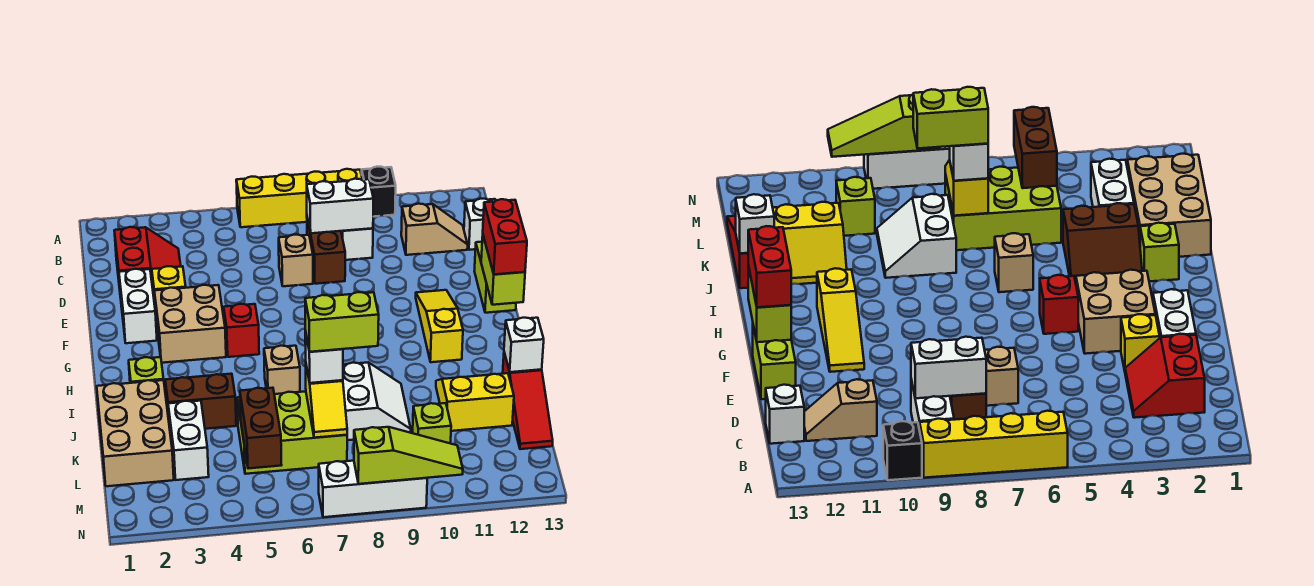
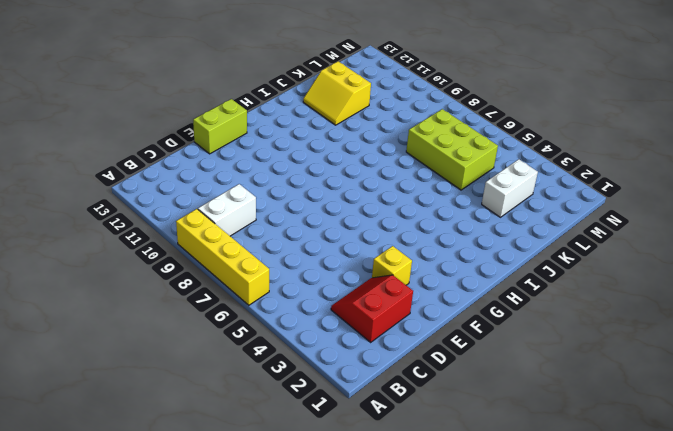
none -> black brick A10 level 1
none -> brown brick C8:D8 level 1
none -> tan slope C11:C12 level 1 top 11
none -> white brick C13 level 1

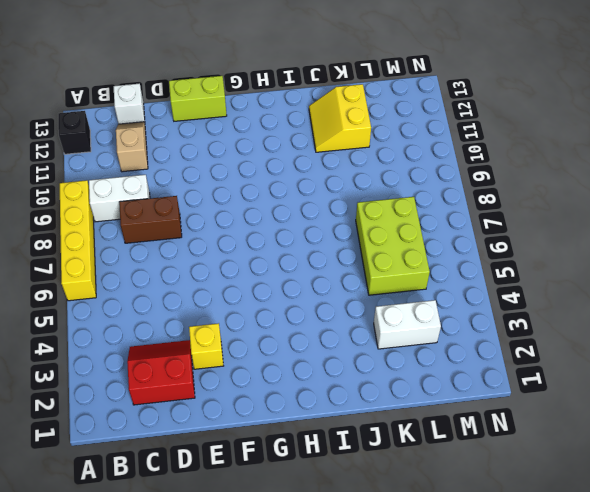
black brick A12 level 1 -> black brick A10 level 1
none -> tan brick D7 level 1
none -> white brick E2:F2 level 1
none -> tan brick F3:G4 level 1
none -> yellow slope F11:H11 level 1 top H

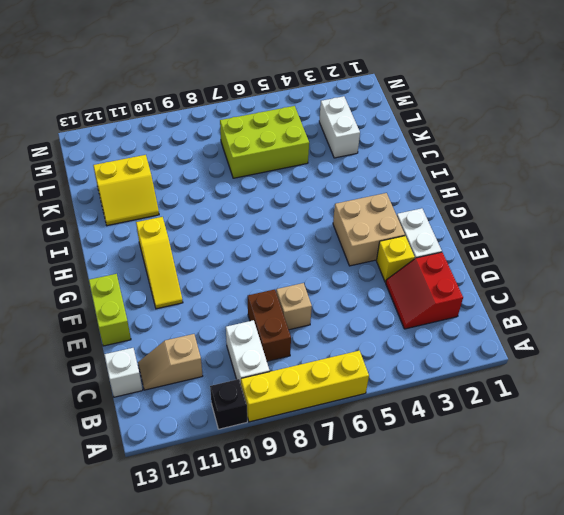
none -> red brick G5 level 1
none -> lime brick I2 level 1
none -> brown slope I3:J4 level 1 top J
none -> tan brick I6 level 1

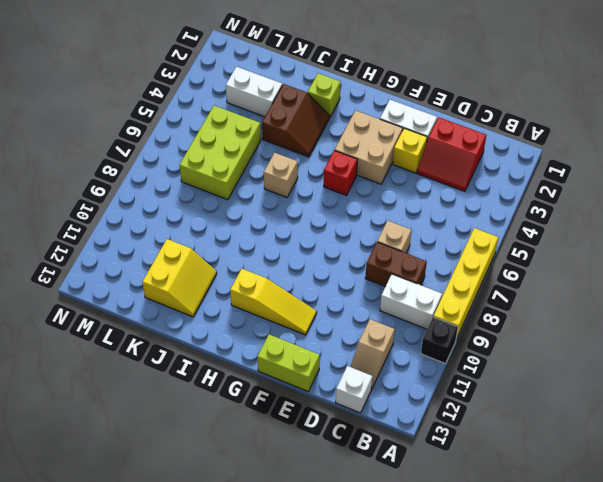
none -> tan brick J1:L2 level 1
none -> white slope J8:K9 level 1 top 8
none -> red slope J13:L13 level 1 top J
none -> lime brick L10 level 1

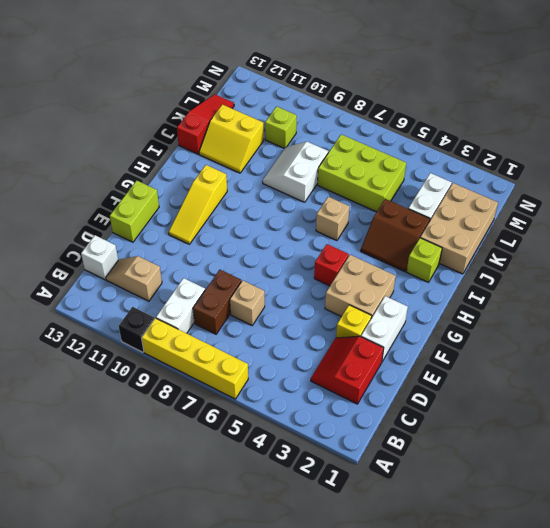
none -> white brick N7:N9 level 1
none -> white brick C8:C9 level 2
none -> lime brick F13:G13 level 2
none -> white brick J13 level 2

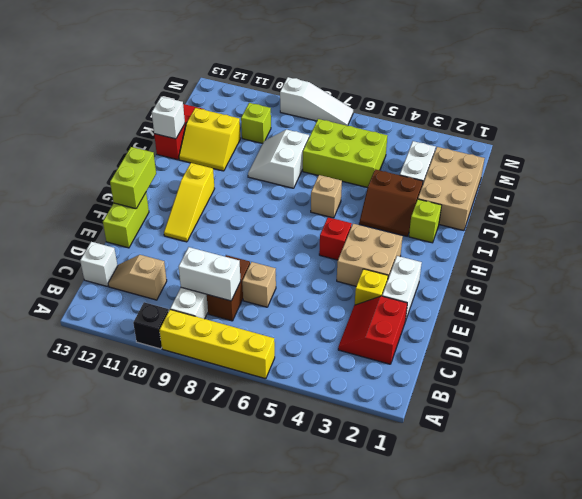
white slope N7:N9 level 1 top 9 -> white brick N7:N9 level 1
none -> yellow slope K7:L7 level 2 top K
none -> brown brick L5:M5 level 2
none -> lime slope N8:N10 level 2 top 8
none -> red brick F13:G13 level 3

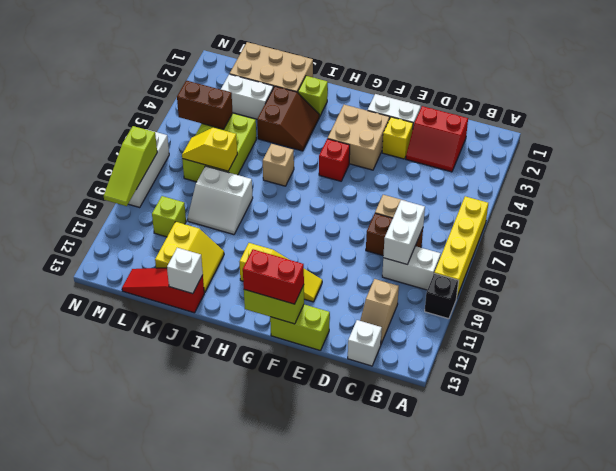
none -> white brick K7 level 3
none -> lime brick K7:K8 level 4

